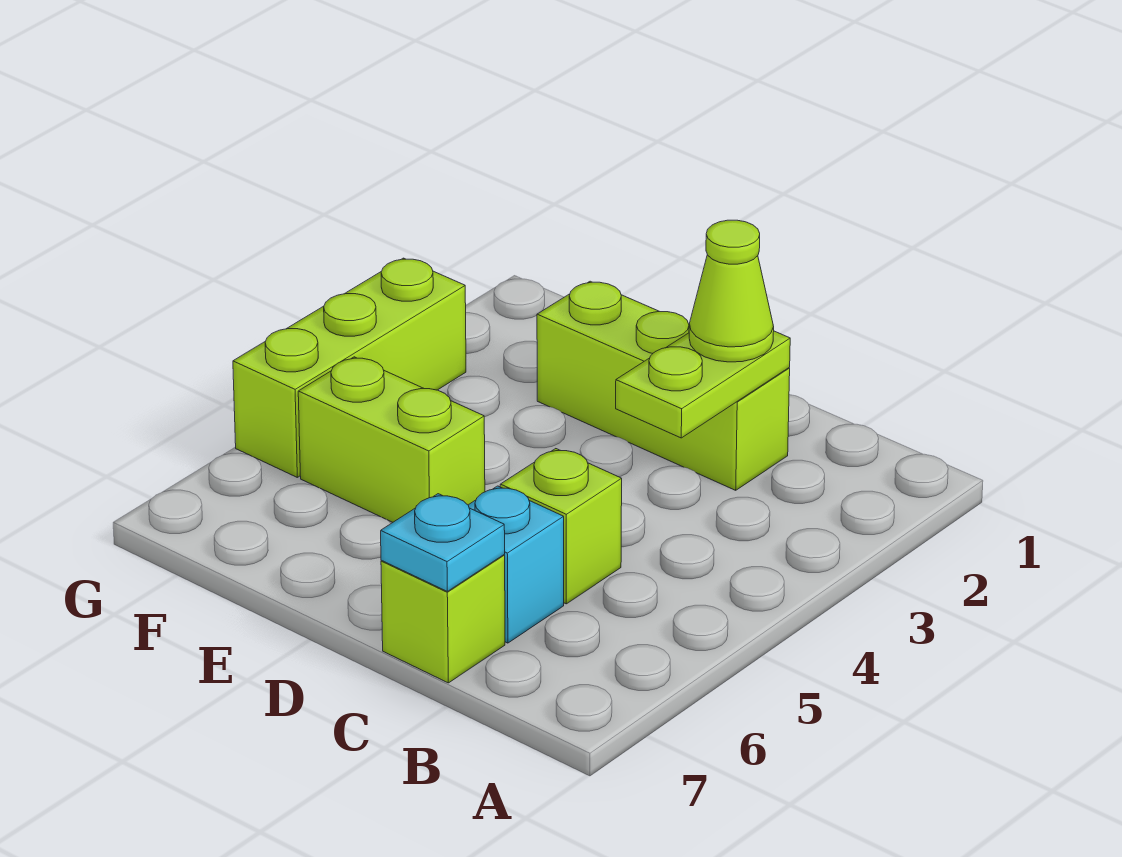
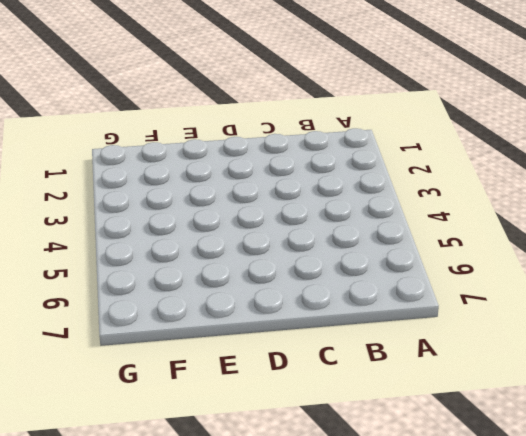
none -> lime brick C2:E2 level 1
none -> lime brick C5 level 1

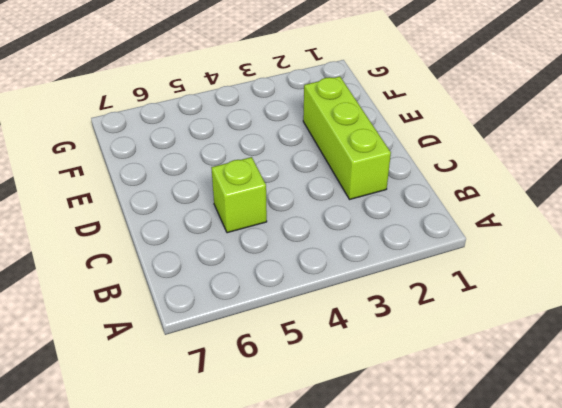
none -> cyan brick C6 level 1
none -> lime brick C7 level 1

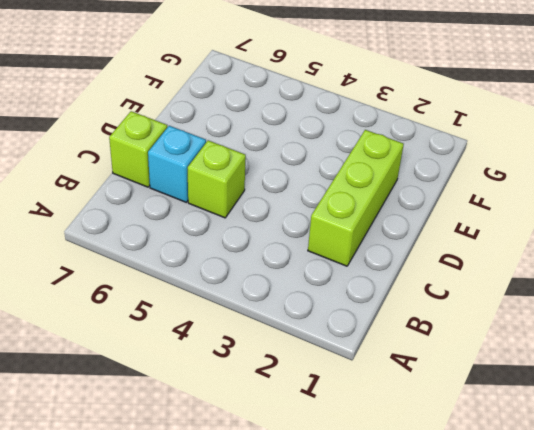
none -> lime brick E5:F5 level 1
none -> lime brick G3:G5 level 1

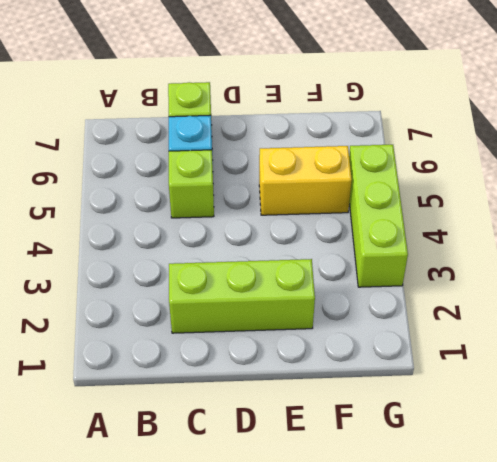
yellow brick E5:F5 level 1 -> lime brick E5:F5 level 1
none -> lime plate C2:C3 level 2
none -> cyan plate C7 level 2

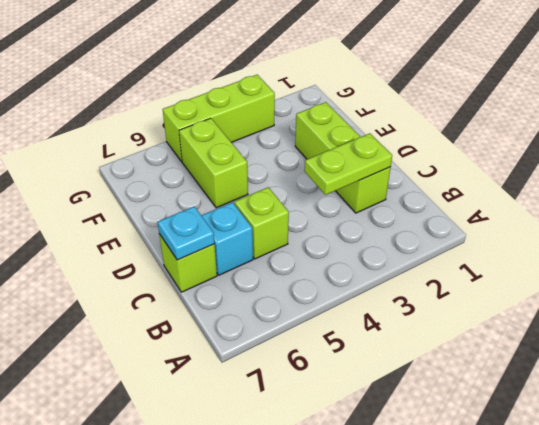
none -> lime cone C2 level 3

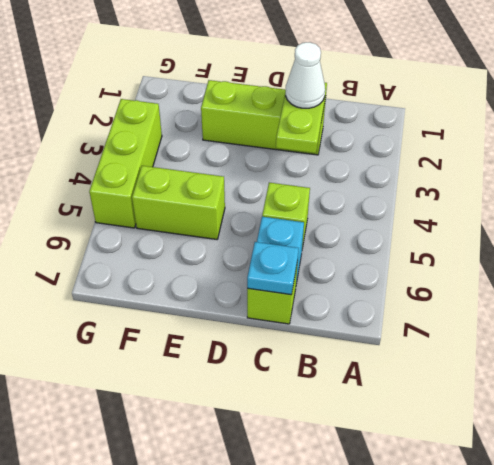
white cone C2 level 3 -> lime cone C2 level 3

